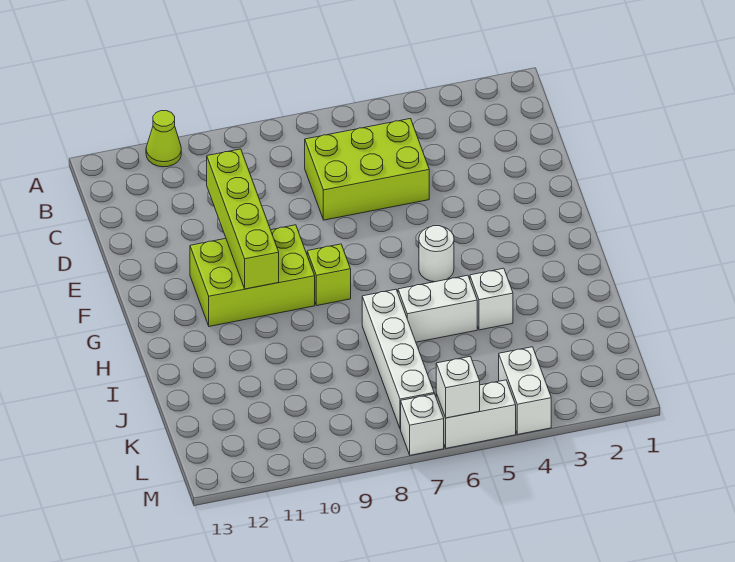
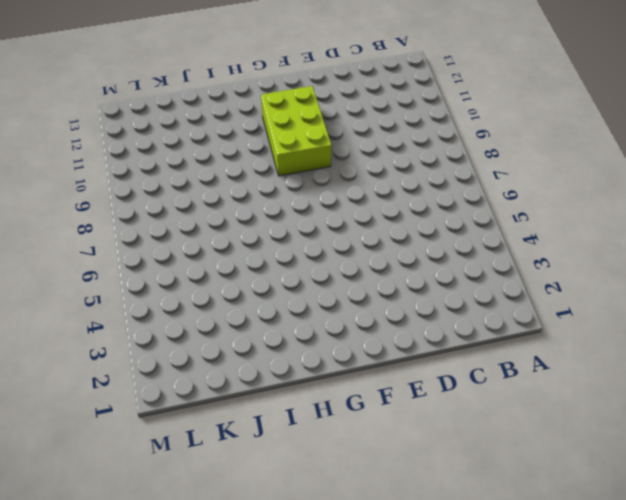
none -> lime cone A11 level 1
none -> lime brick C5:D7 level 1
none -> white round brick G5 level 1

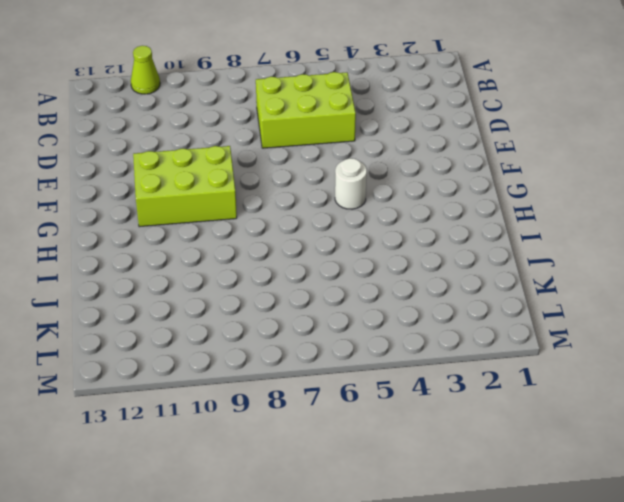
none -> lime brick G8 level 1
none -> white brick I4 level 1
none -> white brick I5:I6 level 1

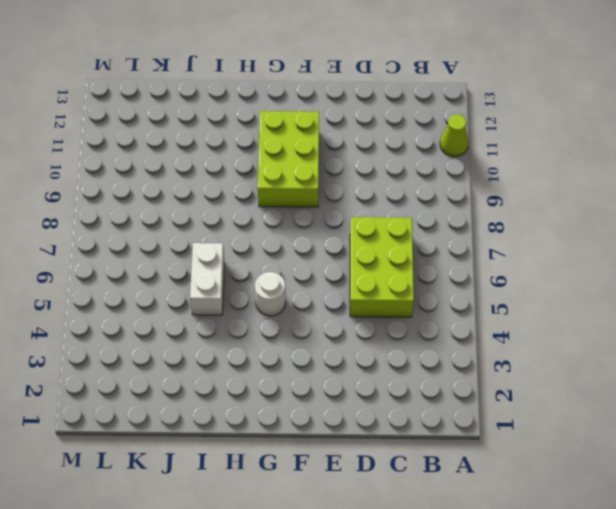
none -> lime brick G8 level 1
none -> white brick I4 level 1
none -> white brick I7:L7 level 1

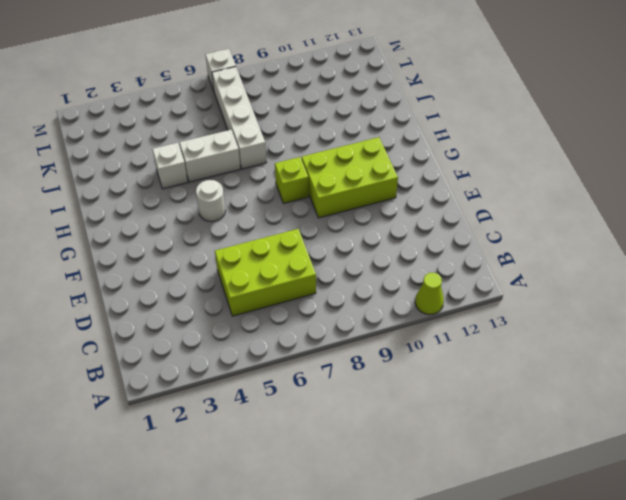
none -> white brick L4:M4 level 1
none -> white brick M5:M6 level 1
none -> lime brick D10:G10 level 2

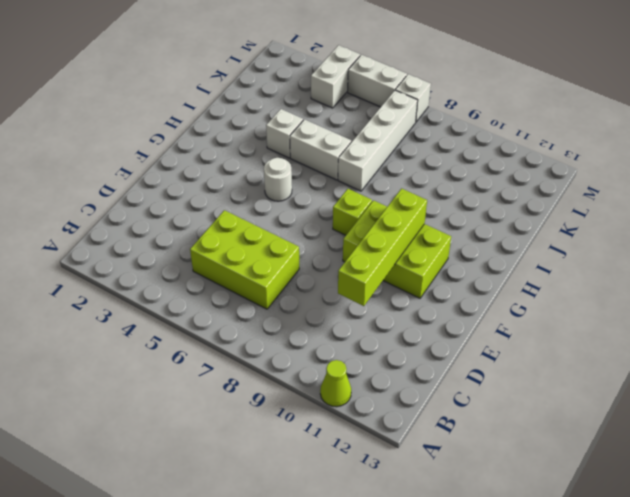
none -> white brick M6 level 2

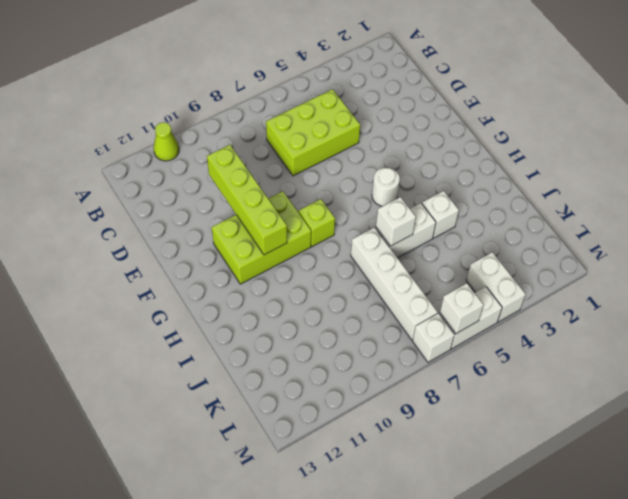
white brick I6 level 2 -> none

